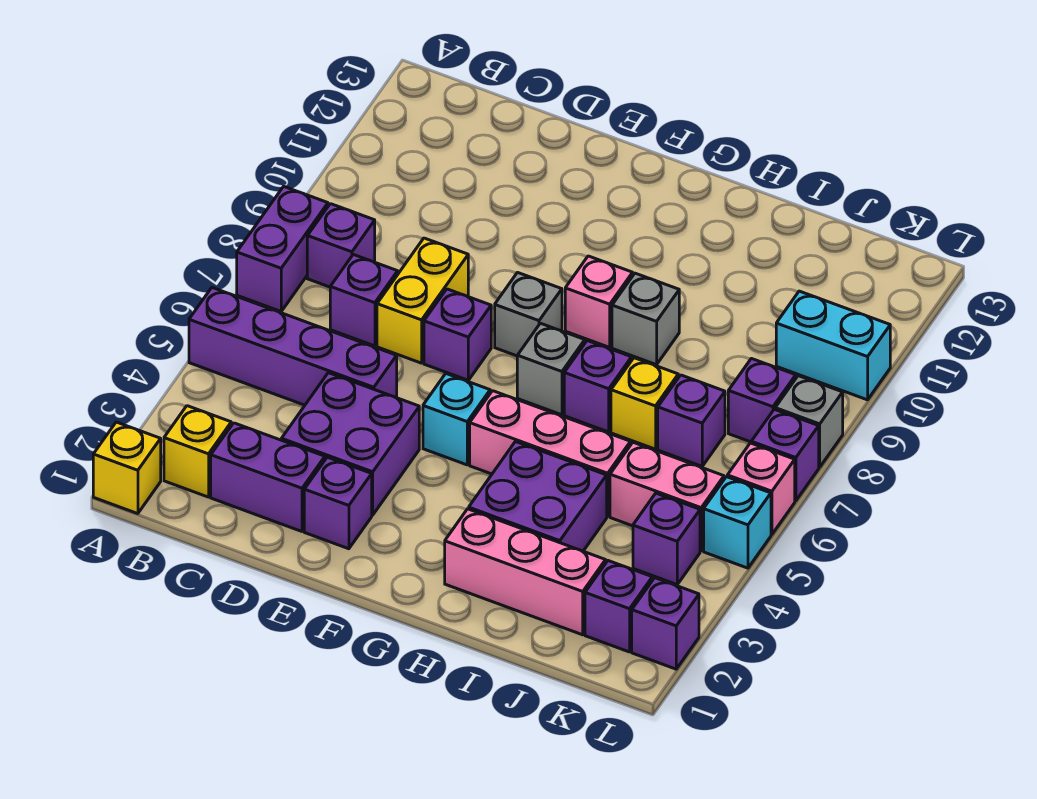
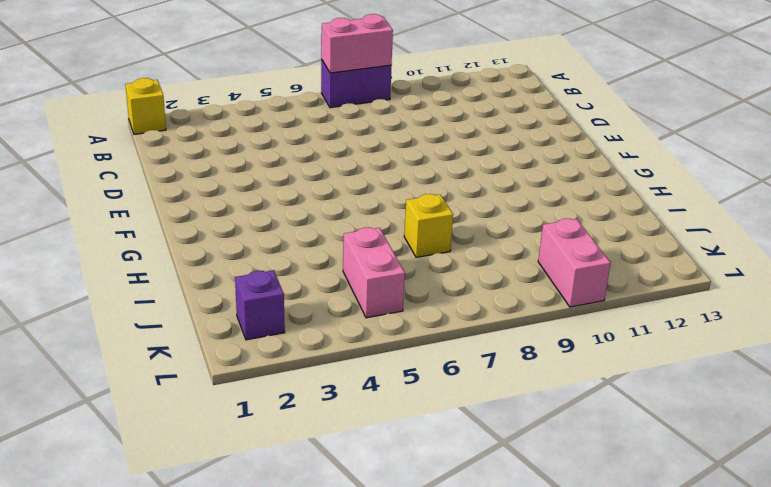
pink brick A7:A8 level 2 -> none
pink brick K10:L10 level 1 -> cyan brick K10:L10 level 1
none -> purple brick A5:D5 level 1
none -> yellow brick B2 level 1
none -> purple brick B8 level 1
none -> purple brick C2:D2 level 1

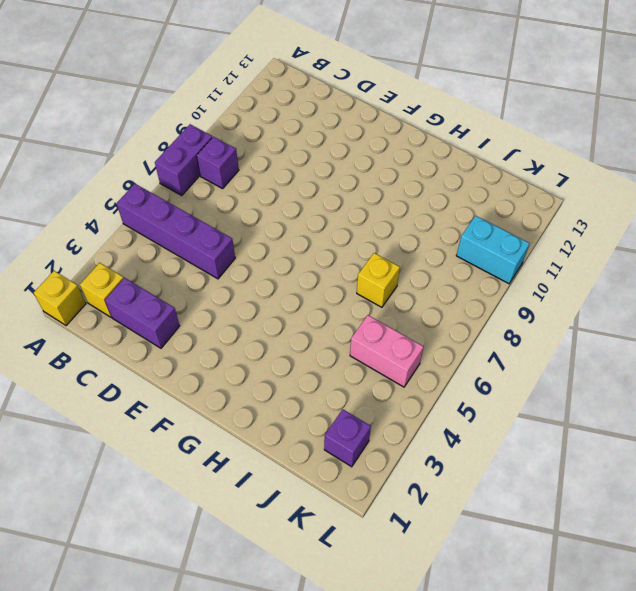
none -> purple brick C7 level 1
none -> purple brick D3:E4 level 1
none -> yellow brick D7:D8 level 1
none -> purple brick E2 level 1

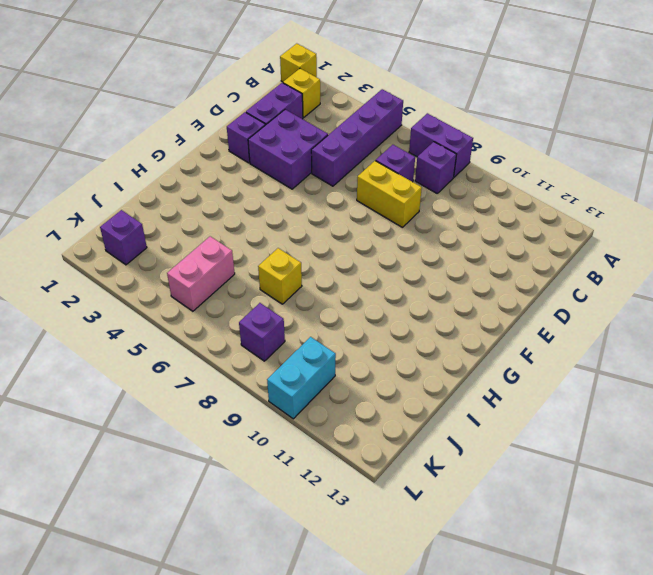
none -> purple brick E7 level 1
none -> cyan brick F5 level 1
none -> grey brick F8 level 1
none -> pink brick G5:I5 level 1

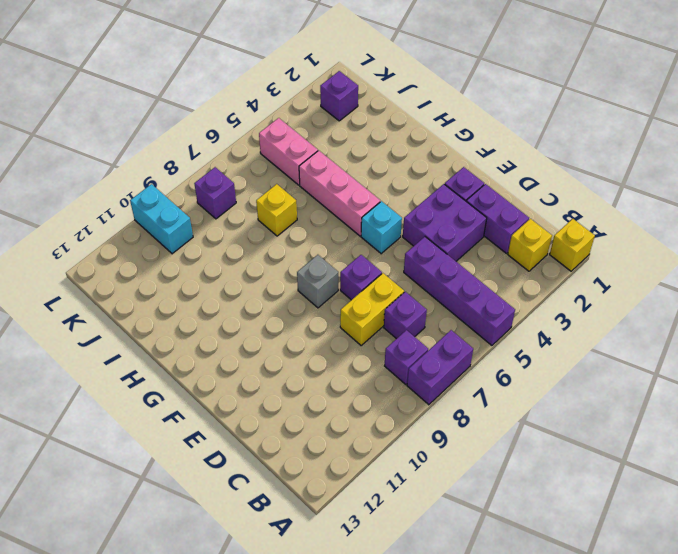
none -> grey brick G7 level 1
none -> pink brick G9 level 1
none -> pink brick H2:J2 level 1
none -> purple brick H3:I4 level 1

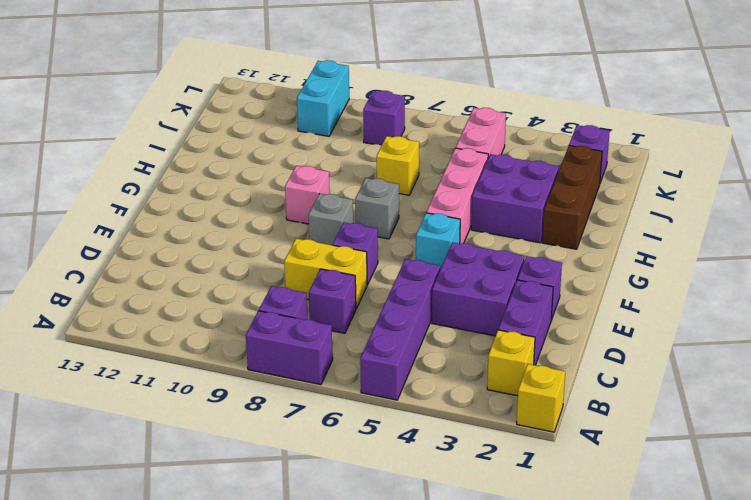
brown brick H2:J2 level 1 -> pink brick H2:J2 level 1
none -> purple brick H7 level 1
none -> grey brick H9 level 1
none -> purple brick J7 level 1
none -> purple brick K4 level 1

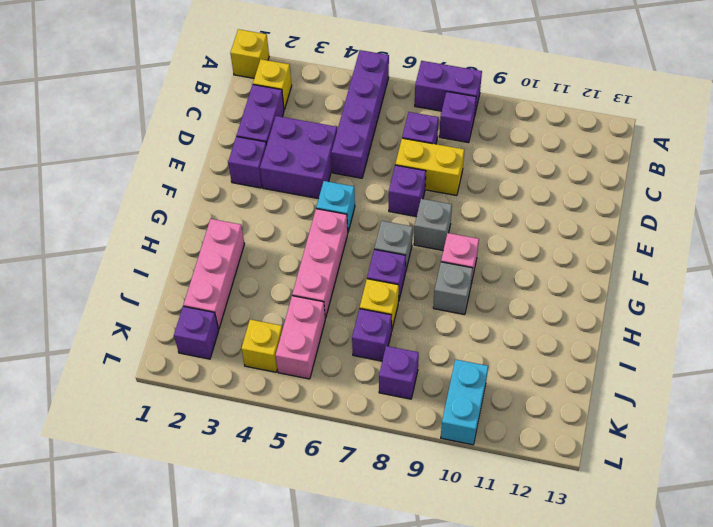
yellow brick K4 level 1 -> purple brick K4 level 1
none -> purple brick H3:I4 level 1
none -> purple brick L2 level 1
none -> cyan brick L5 level 1
none -> pink brick L6 level 1

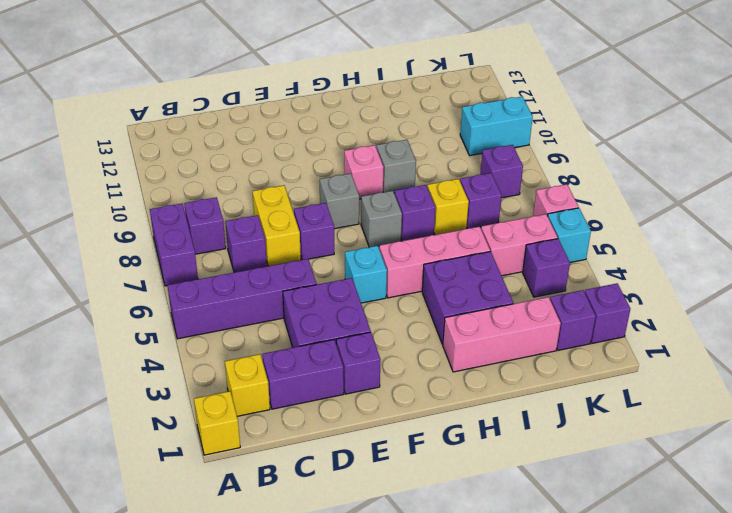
none -> purple brick L7 level 1
none -> grey brick L8 level 1

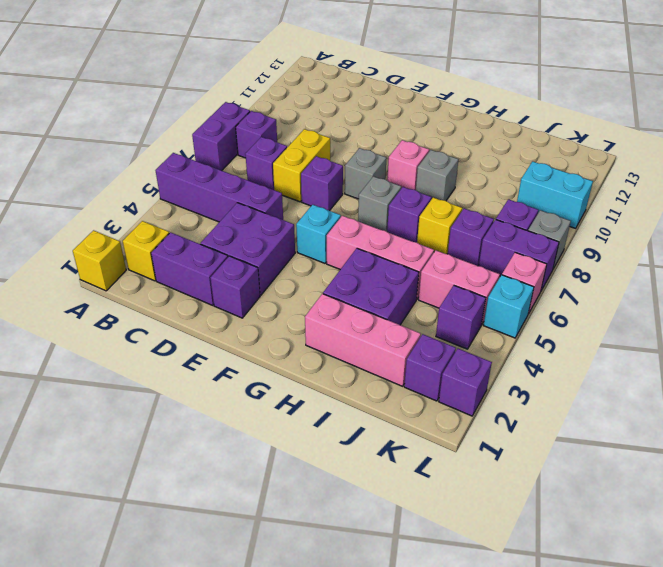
purple brick K7:L7 level 1 -> purple brick L7 level 1

